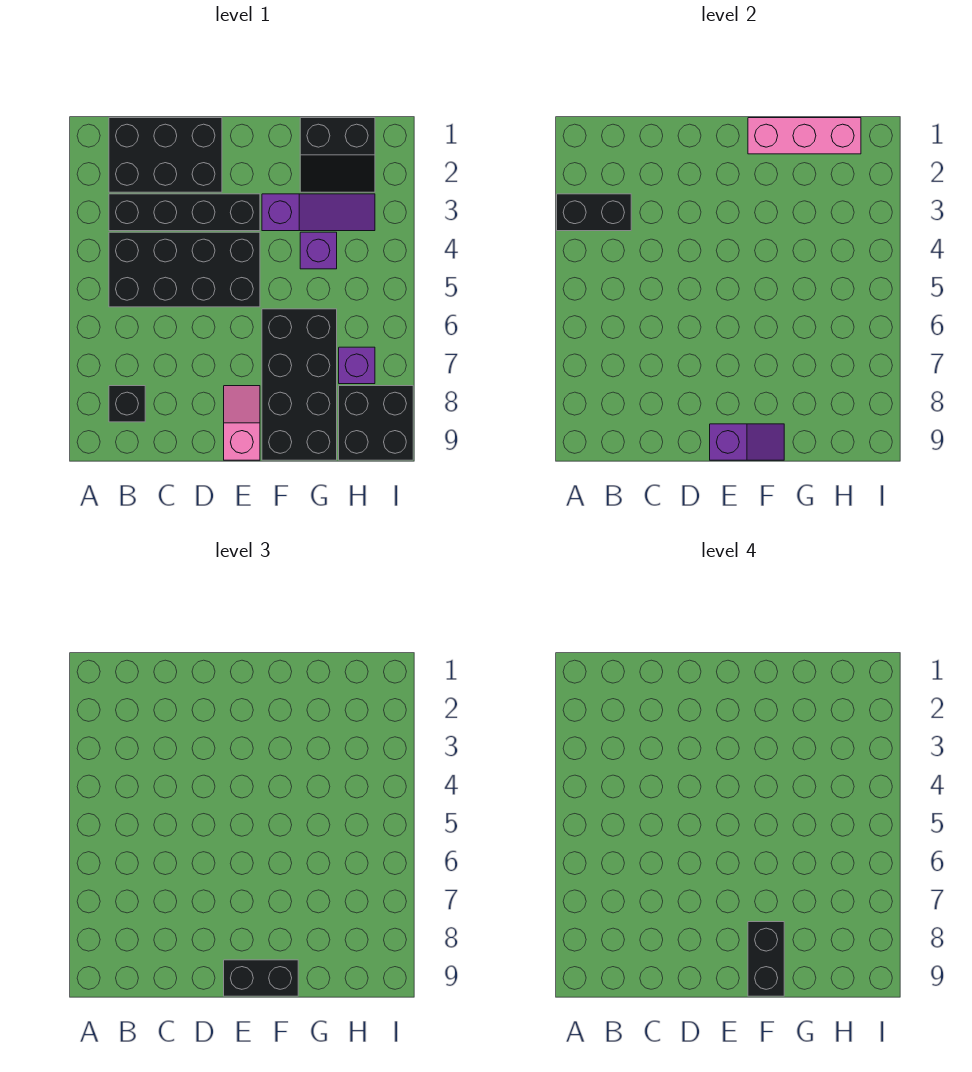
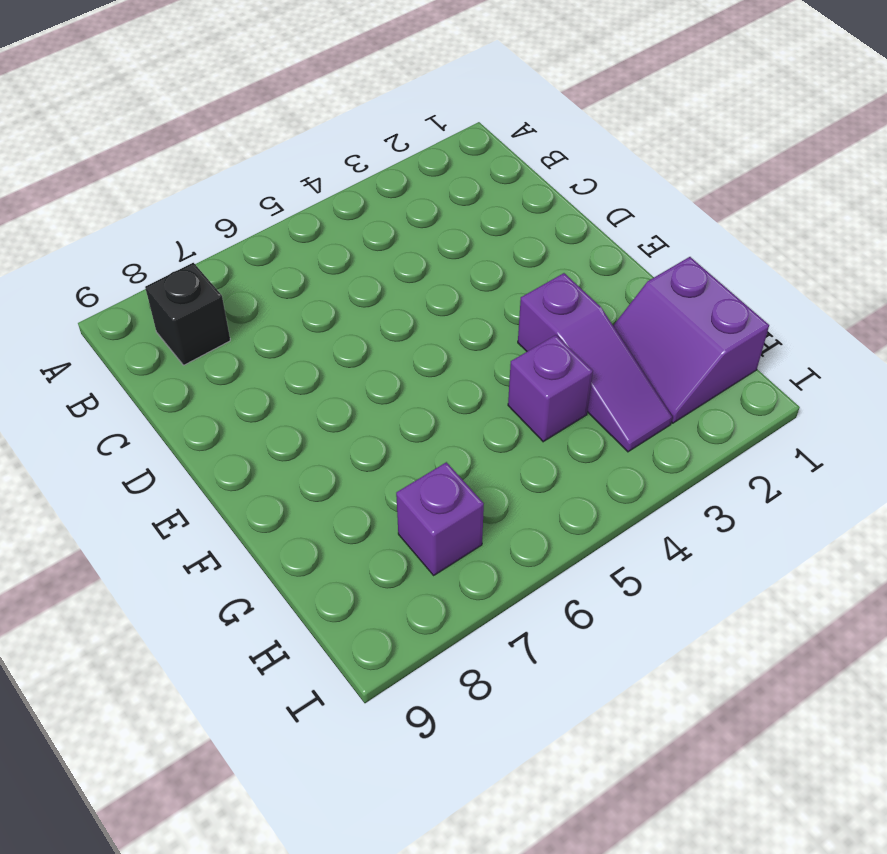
purple slope G1:H2 level 1 top 1 -> black slope G1:H2 level 1 top 1
none -> black brick B1:D2 level 1
none -> black brick B3:E3 level 1
none -> black brick B4:E5 level 1

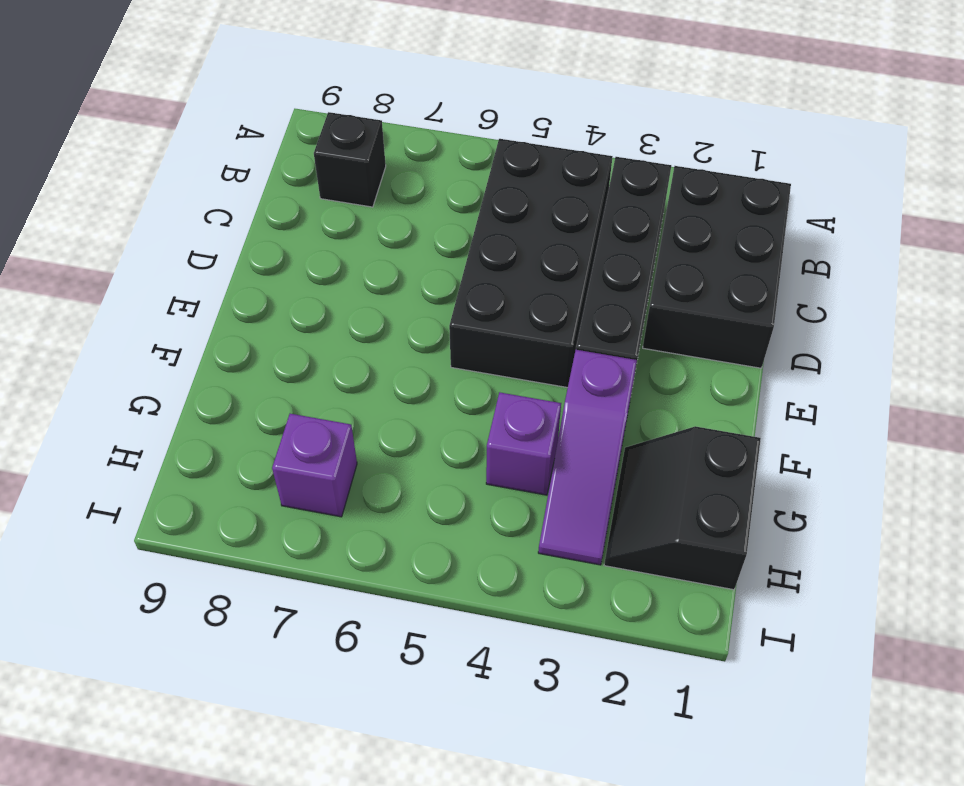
none -> pink slope E8:E9 level 1 top 9
none -> black brick F6:G9 level 1
none -> black brick H8:I9 level 1

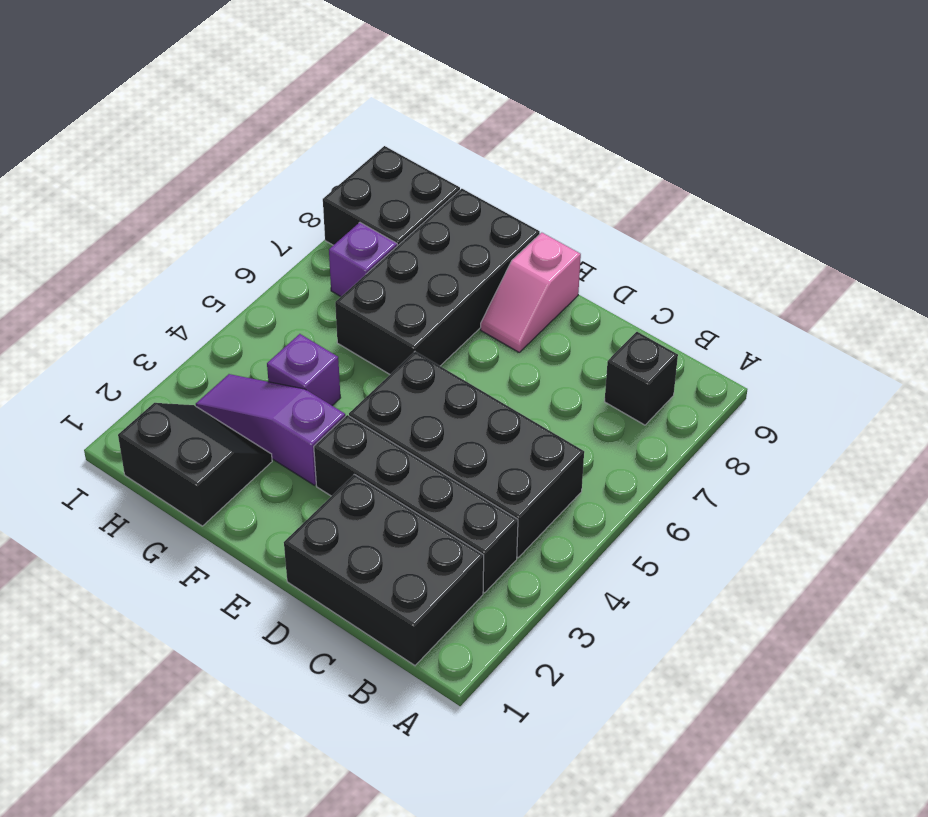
none -> black brick A3:B3 level 2
none -> purple slope E9:F9 level 2 top E
none -> pink brick F1:H1 level 2

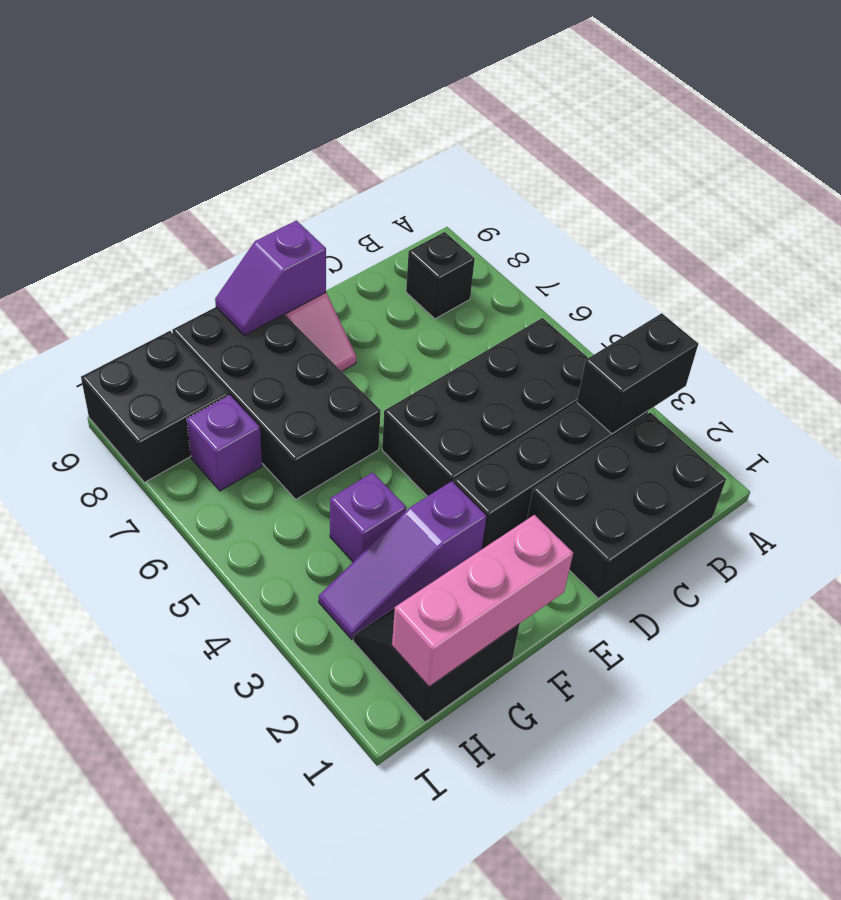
none -> black brick E9:F9 level 3
none -> black brick F8:F9 level 4

